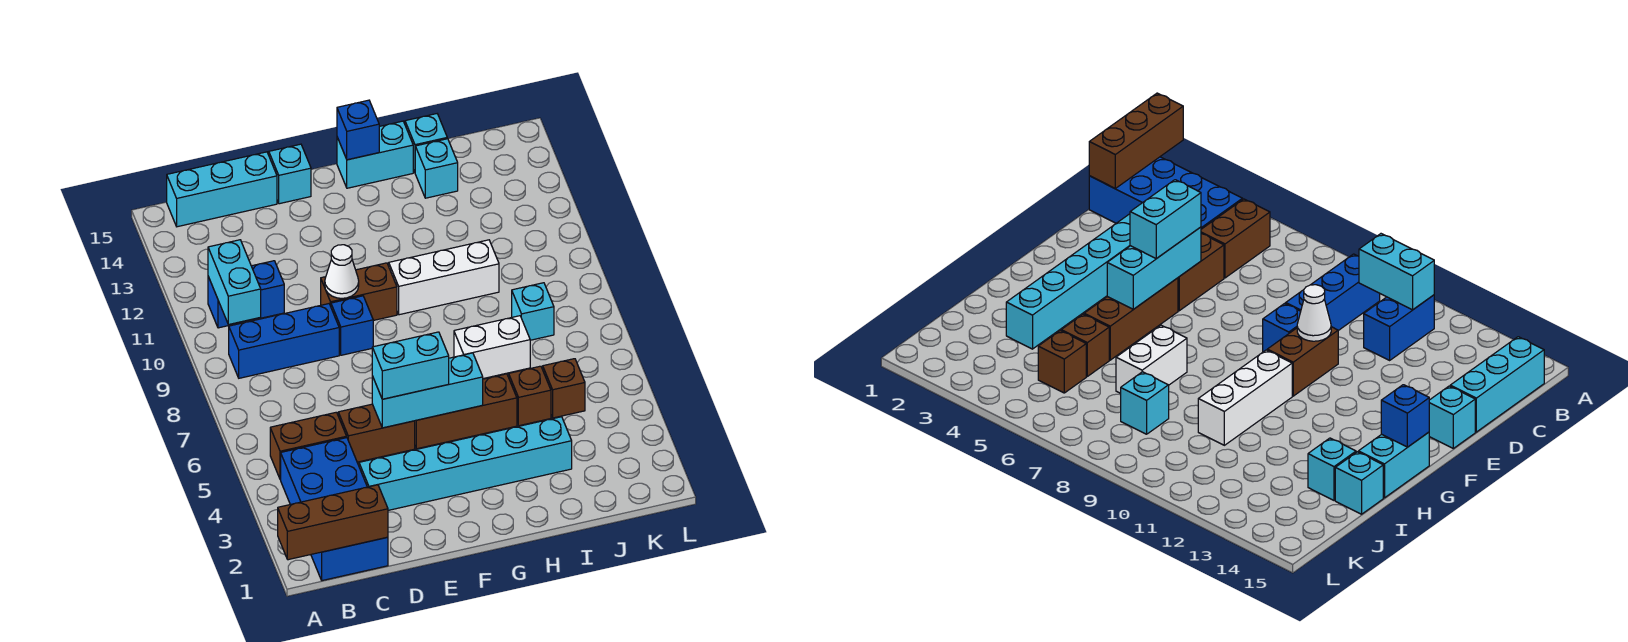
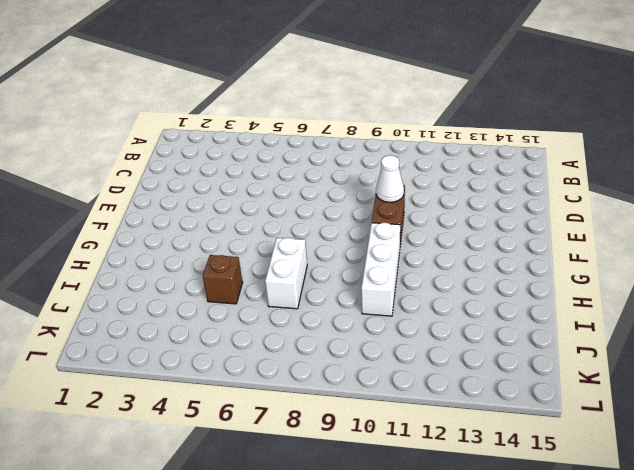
none -> blue brick B1:C4 level 1
none -> brown brick B5:C5 level 1
none -> blue brick B9:D9 level 1

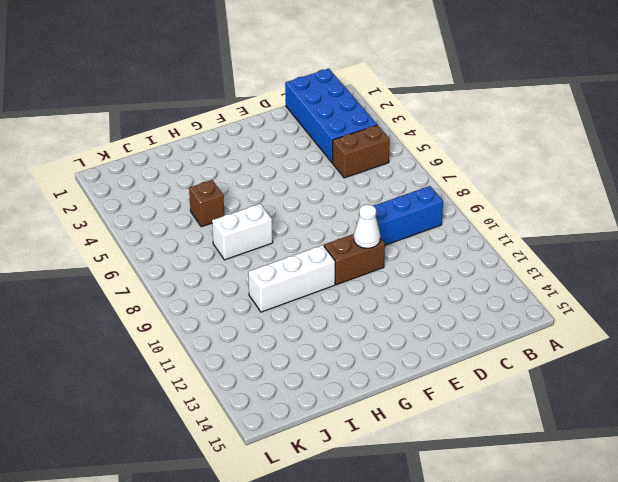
none -> blue brick B11:C11 level 1
none -> cyan brick B15:D15 level 1
none -> cyan brick D3:I3 level 1

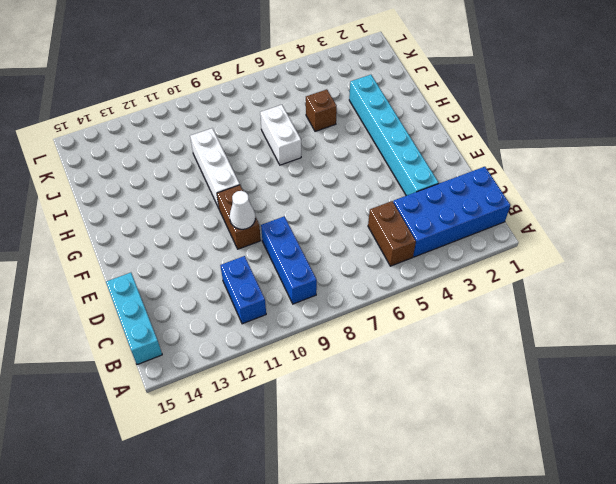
none -> brown brick D5:E5 level 1
none -> blue brick E9 level 1
none -> cyan brick E15 level 1

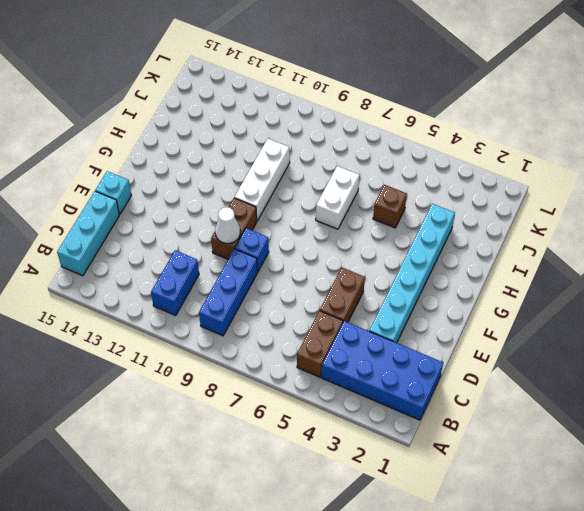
none -> brown brick F5:H5 level 1
none -> cyan brick G15:H15 level 1
none -> cyan brick I14 level 1

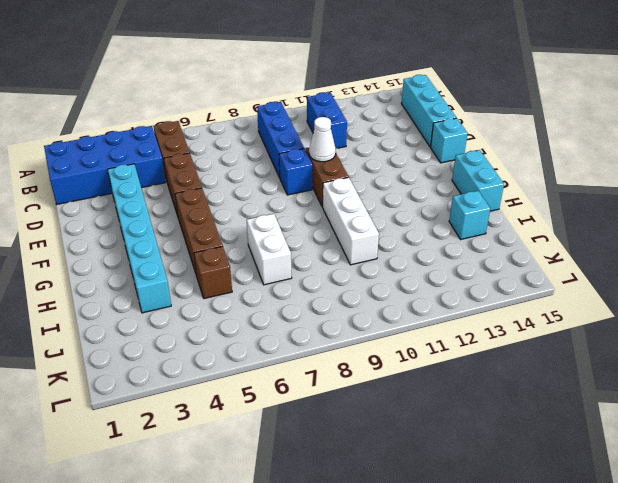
none -> cyan brick I15 level 1
none -> brown brick J5 level 1
none -> cyan brick J8 level 1

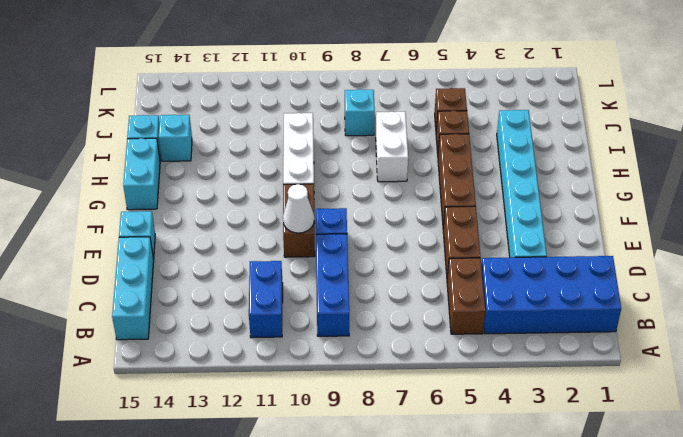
none -> brown brick A1:C1 level 2
none -> cyan brick B10:B11 level 2
none -> cyan brick E5:G5 level 2

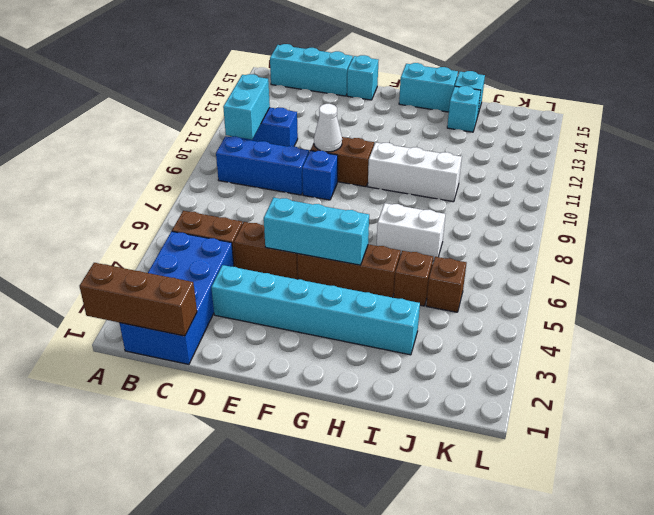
none -> cyan brick J8 level 1
none -> blue brick G15 level 2
none -> cyan brick E5:F5 level 3

